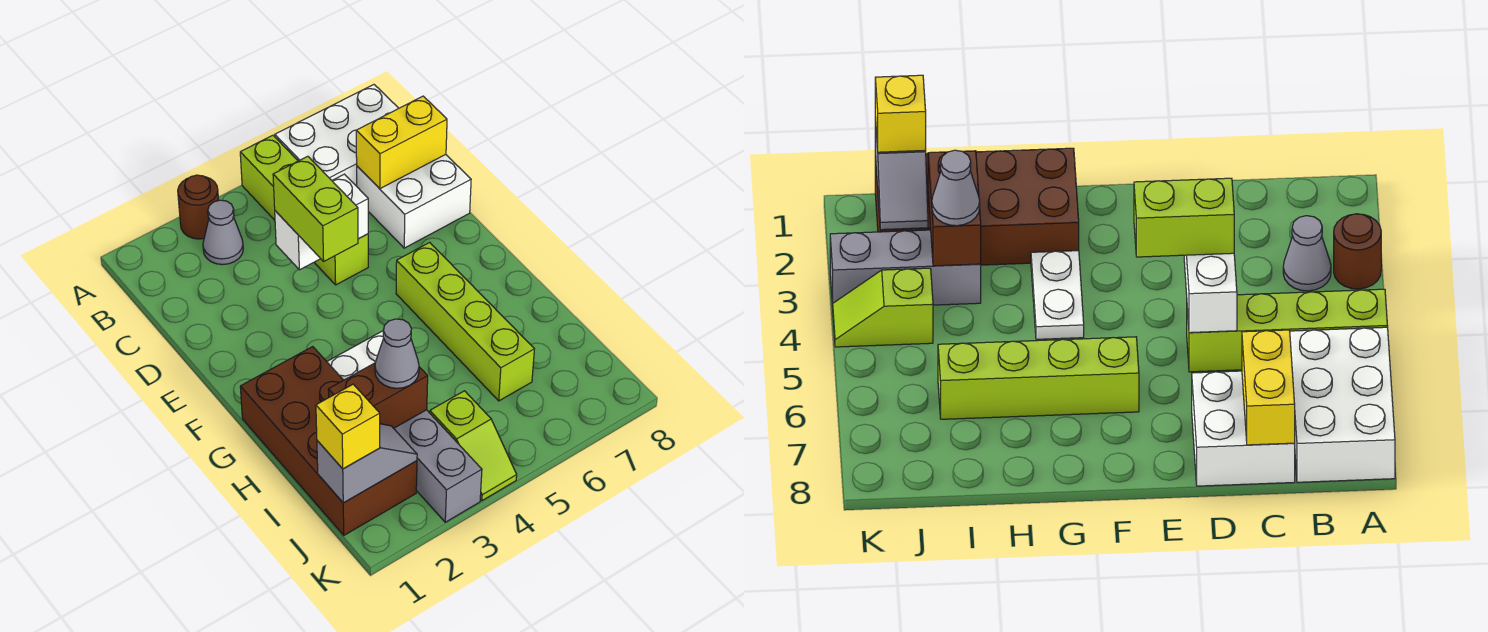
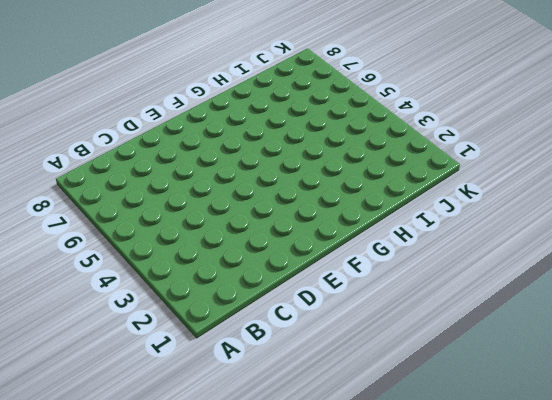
none -> brown round brick A3 level 1
none -> lime brick A5:D5 level 1
none -> white brick A6:B8 level 1

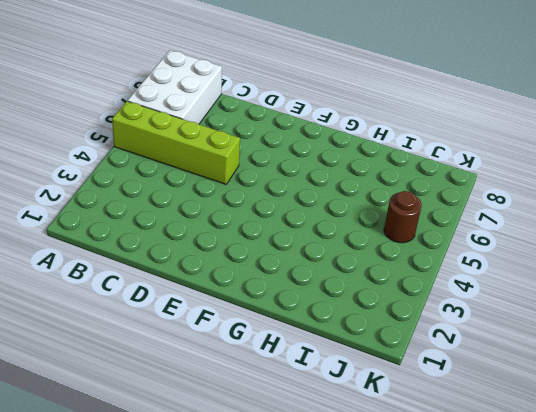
brown round brick J5 level 1 -> brown round brick A3 level 1
none -> grey cone B3 level 1
none -> white brick C7:D8 level 1
none -> lime brick F6:I6 level 1

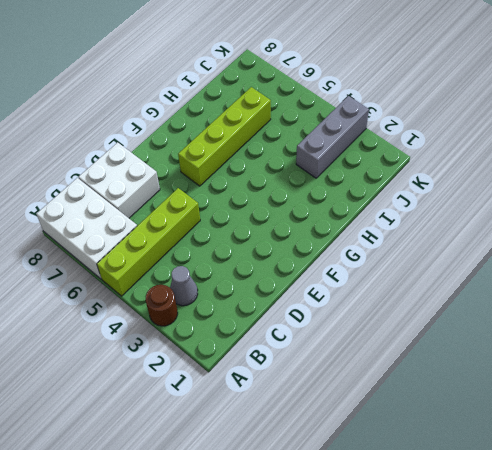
none -> brown brick G1:J2 level 1
none -> white plate G3:G4 level 1
none -> lime slope J4:K4 level 1 top J

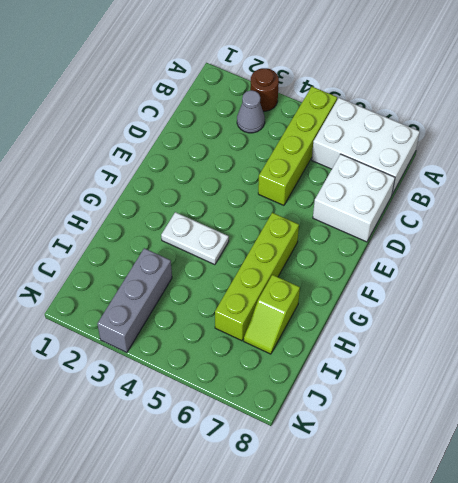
lime slope H7:I7 level 1 top H -> lime slope J4:K4 level 1 top J
none -> brown brick G1:J2 level 1
none -> yellow brick C7:C8 level 2
none -> white brick D4:D5 level 2

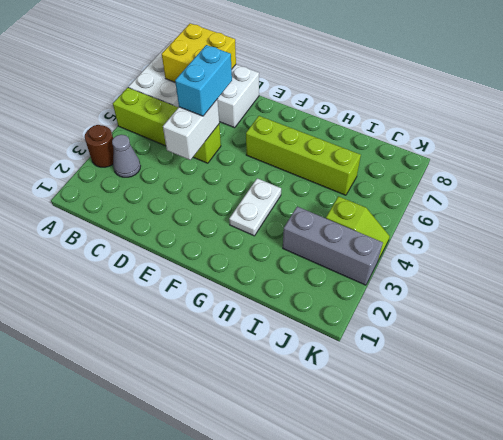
yellow brick B7:C8 level 2 -> yellow brick C7:C8 level 2
cyan brick D5:D6 level 3 -> none
none -> brown brick G1:J2 level 1
none -> brown brick I2:I3 level 2
none -> grey slope J1:J2 level 2 top 1

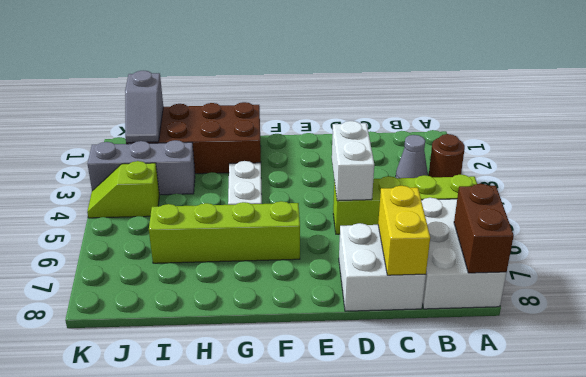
brown brick A7:A8 level 2 -> brown brick I2:I3 level 2
none -> lime brick D4:E4 level 3
none -> grey cone I3 level 3
none -> yellow brick J1 level 3

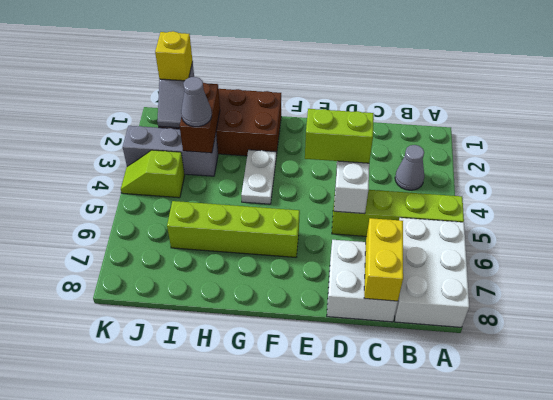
none -> brown round brick A3 level 1

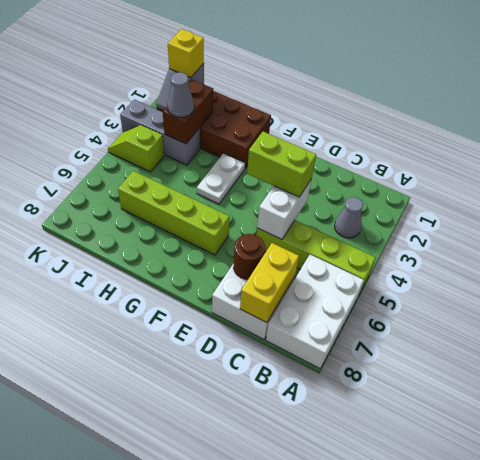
brown round brick D7 level 2 -> brown round brick A3 level 1

